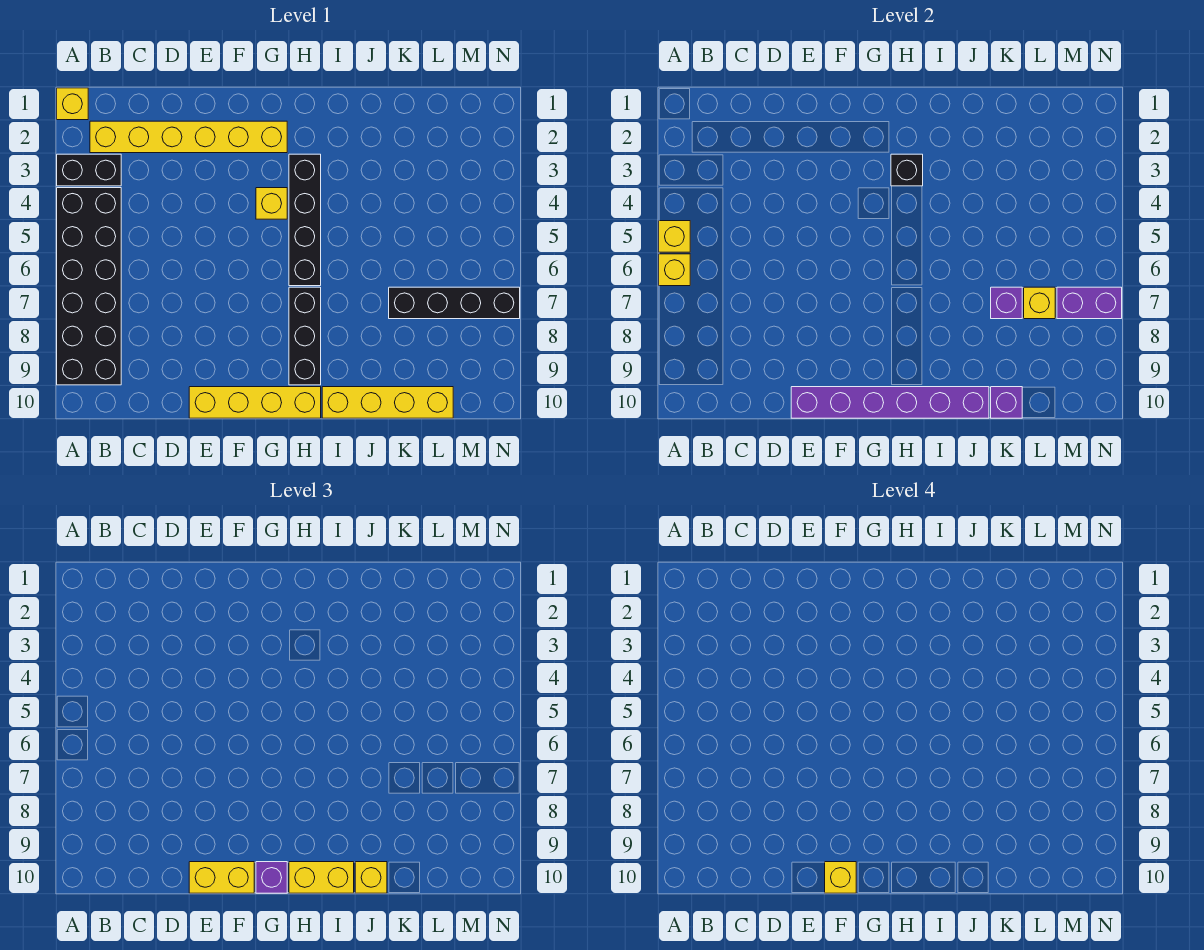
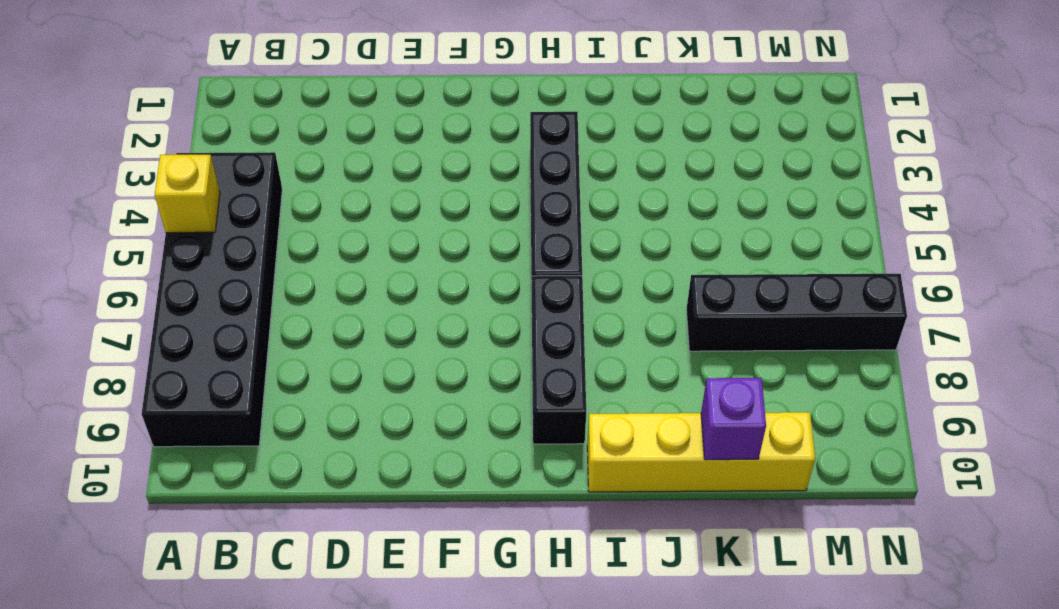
none -> yellow brick A1 level 1
none -> black brick A3:B3 level 1
none -> yellow brick B2:G2 level 1

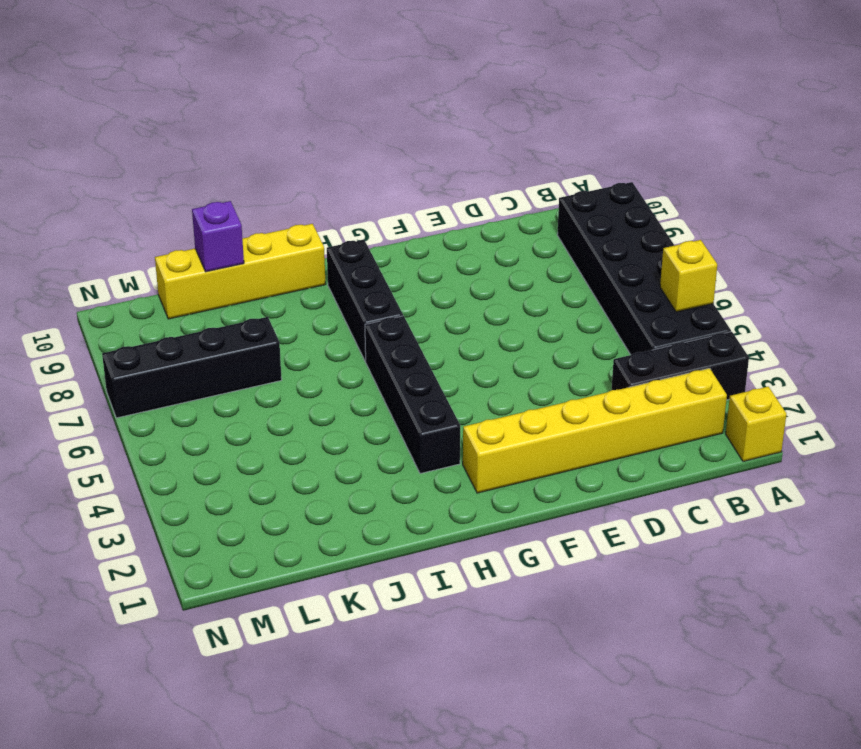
black brick A3:C3 level 1 -> black brick A3:B3 level 1
none -> yellow brick E10:H10 level 1
none -> yellow brick G4 level 1
none -> yellow brick A6 level 2

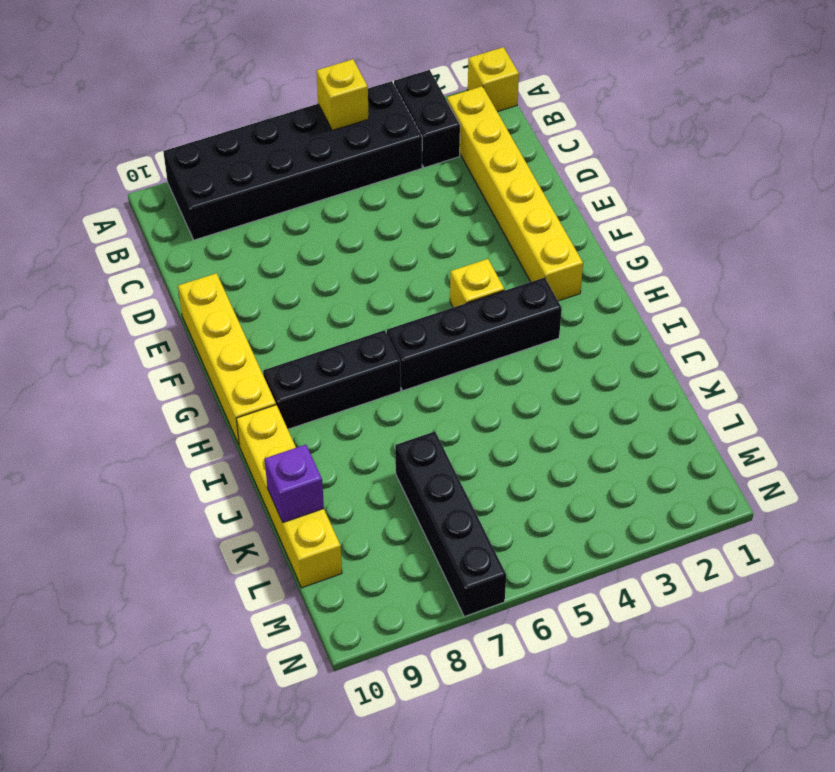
none -> yellow brick A6 level 2
none -> purple brick E10:J10 level 2
none -> black brick H3 level 2

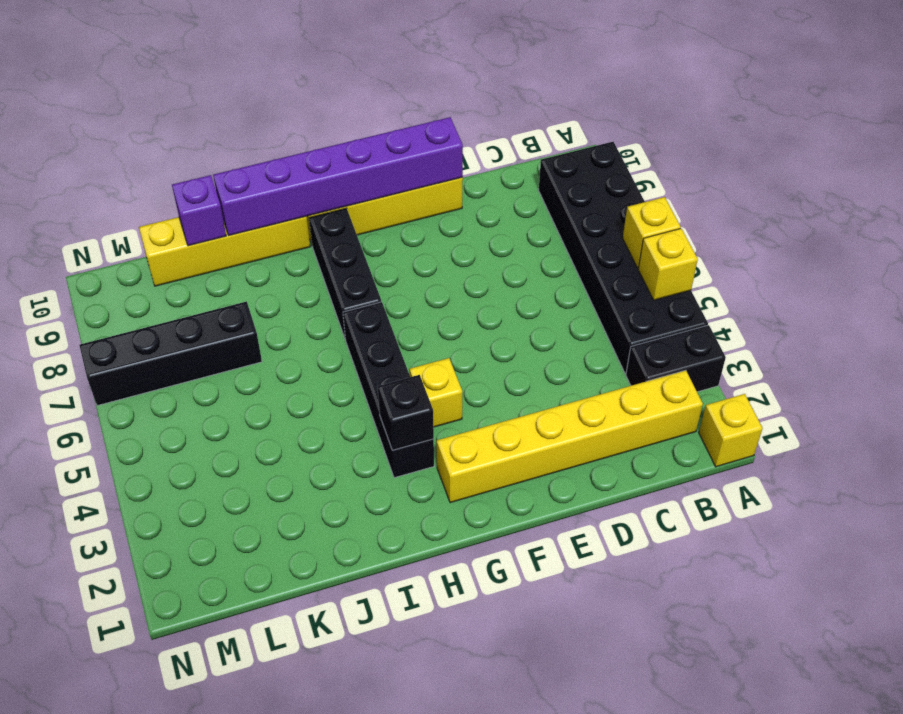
none -> purple brick K7 level 2
none -> yellow brick L7 level 2
none -> purple brick M7:N7 level 2

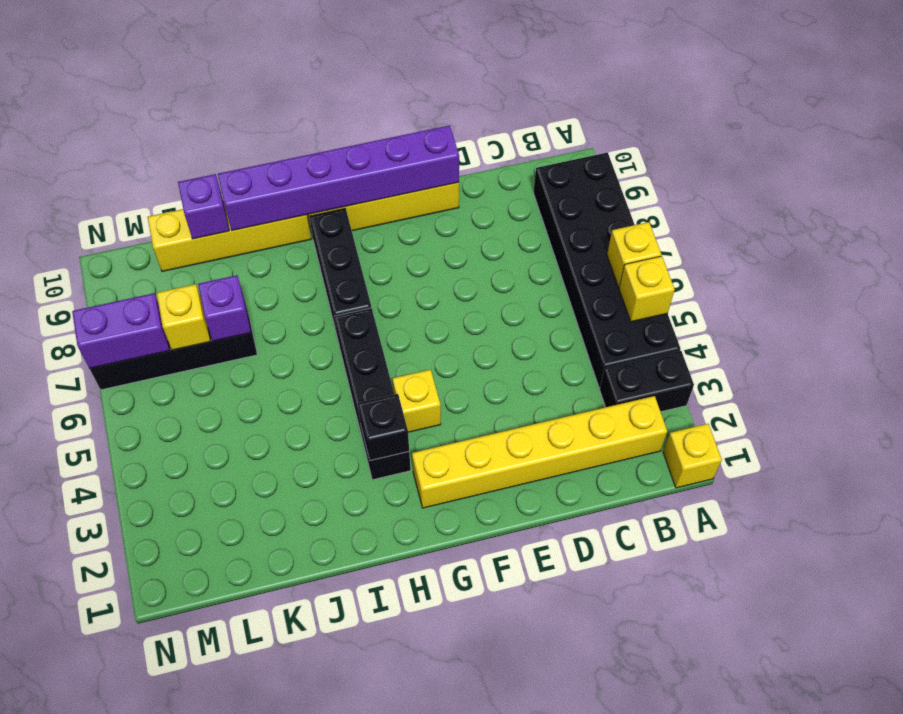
none -> yellow brick E10:F10 level 3
none -> purple brick G10 level 3
none -> yellow brick H10:I10 level 3

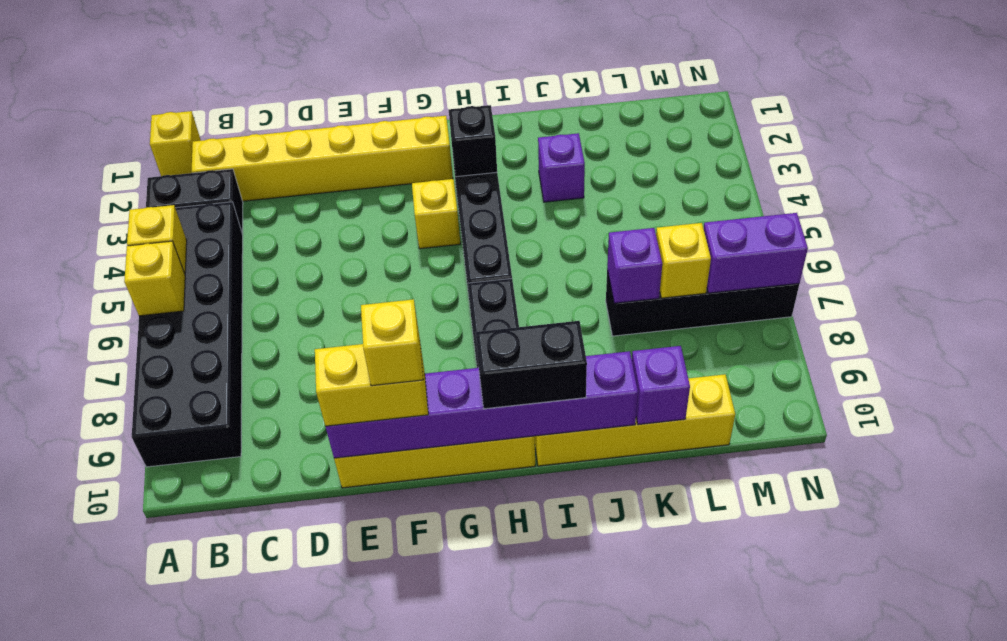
black brick H10:I10 level 3 -> yellow brick H10:I10 level 3
purple brick J3 level 1 -> purple brick G10 level 3
none -> yellow brick J10 level 3

